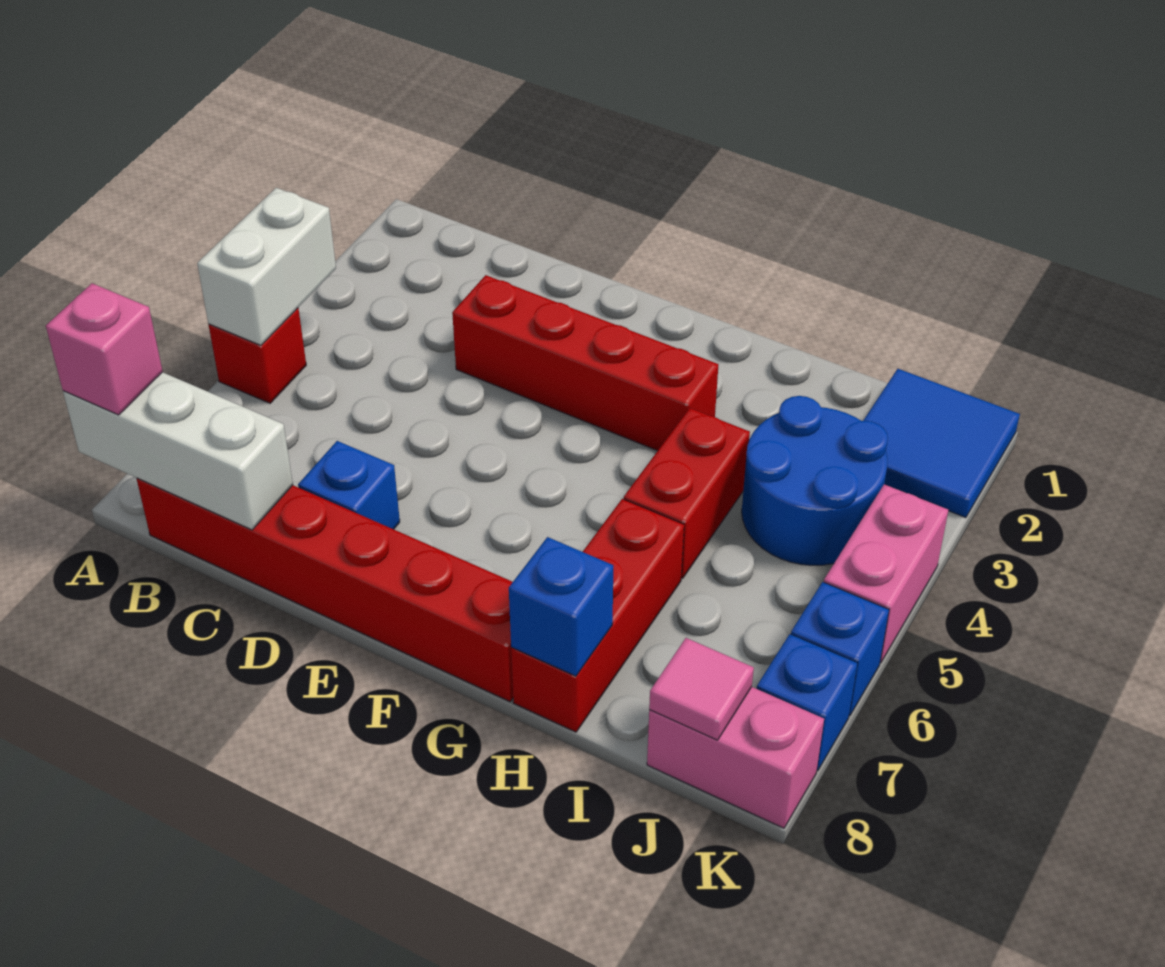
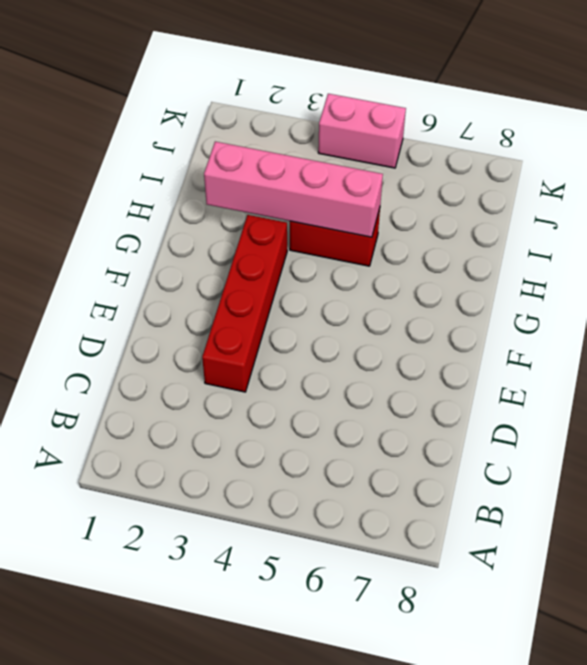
pink brick H2:H5 level 2 -> none
none -> red brick A5 level 1
none -> red brick B8:G8 level 1
none -> blue brick D7 level 1

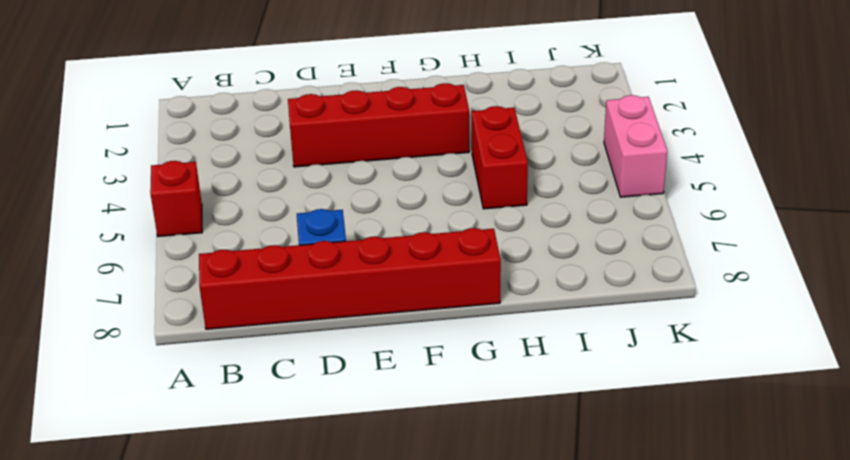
none -> red brick H6:H8 level 1
none -> blue round brick I3:J4 level 1
none -> blue tile J1:K2 level 1

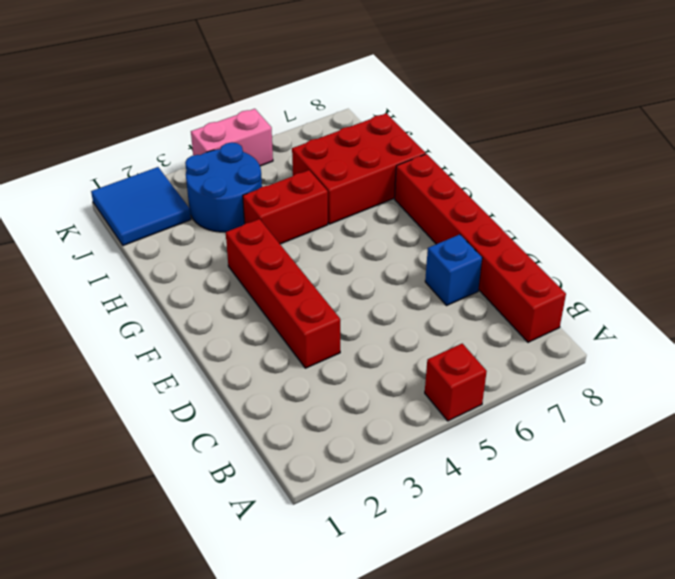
red brick H6:I8 level 1 -> red brick H6:H8 level 1
none -> pink brick J8:K8 level 1
none -> blue brick K6 level 1
none -> blue brick K7 level 1

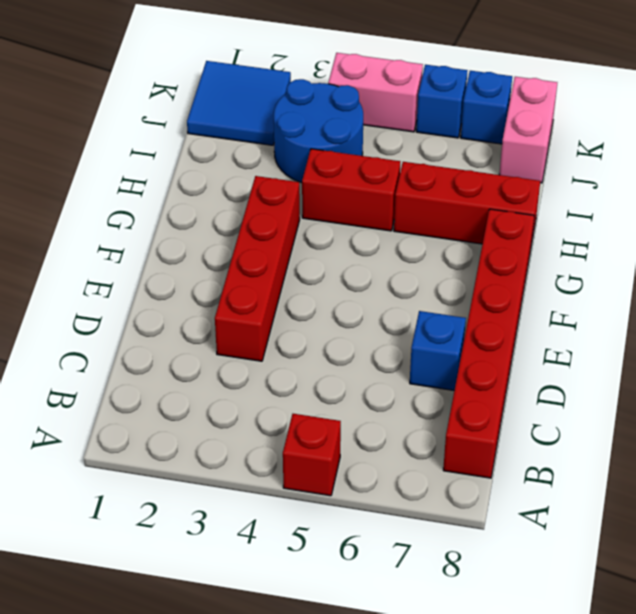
none -> white brick A4:A5 level 2
none -> white brick A8:C8 level 2
none -> blue brick H8 level 2

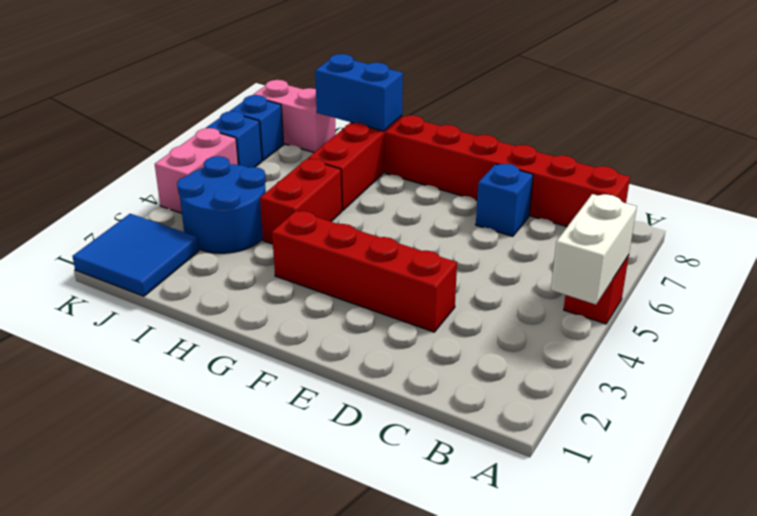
blue brick H8:I8 level 2 -> blue brick H8 level 2
none -> white brick A8:C8 level 2
none -> pink tile J8 level 2
none -> pink brick A8 level 3

